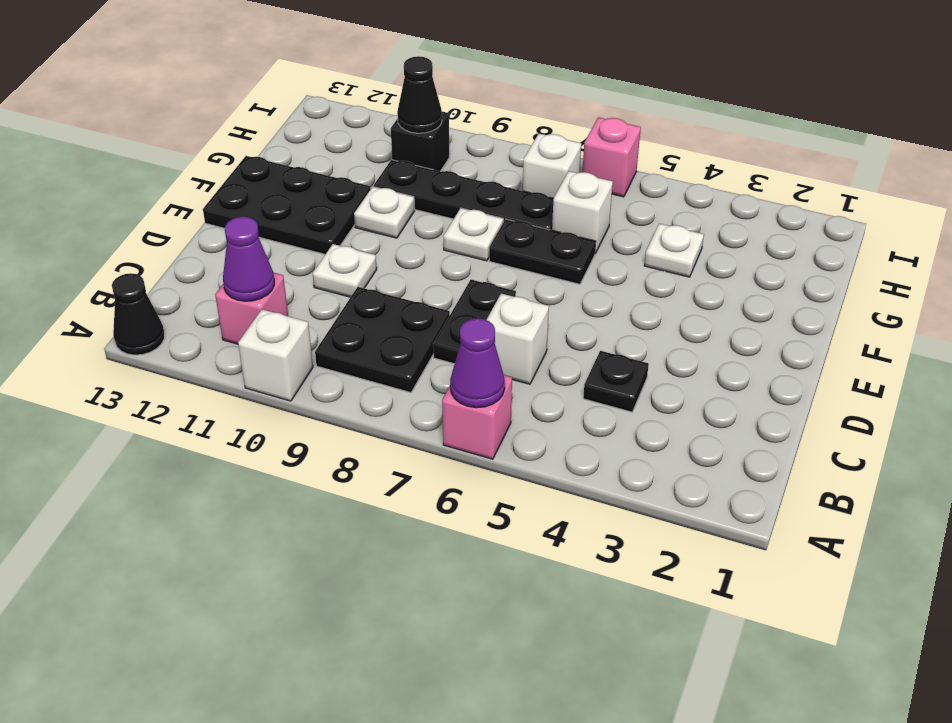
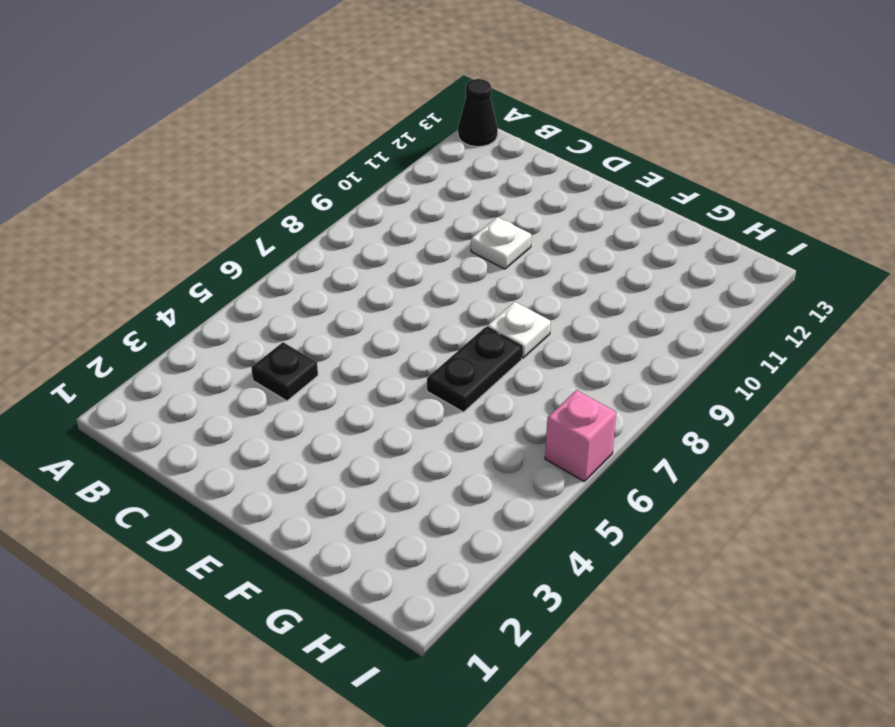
none -> pink brick A6 level 1
none -> white brick A10 level 1
none -> black plate B8:C9 level 1

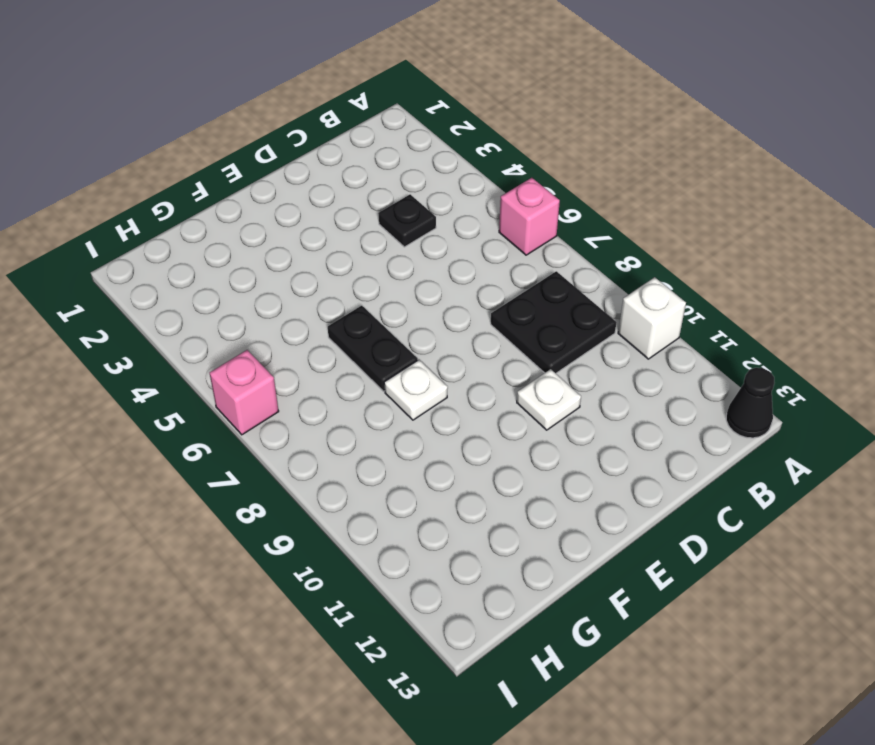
none -> pink brick B11 level 1
none -> white brick C6 level 1
none -> black plate C7:D7 level 1

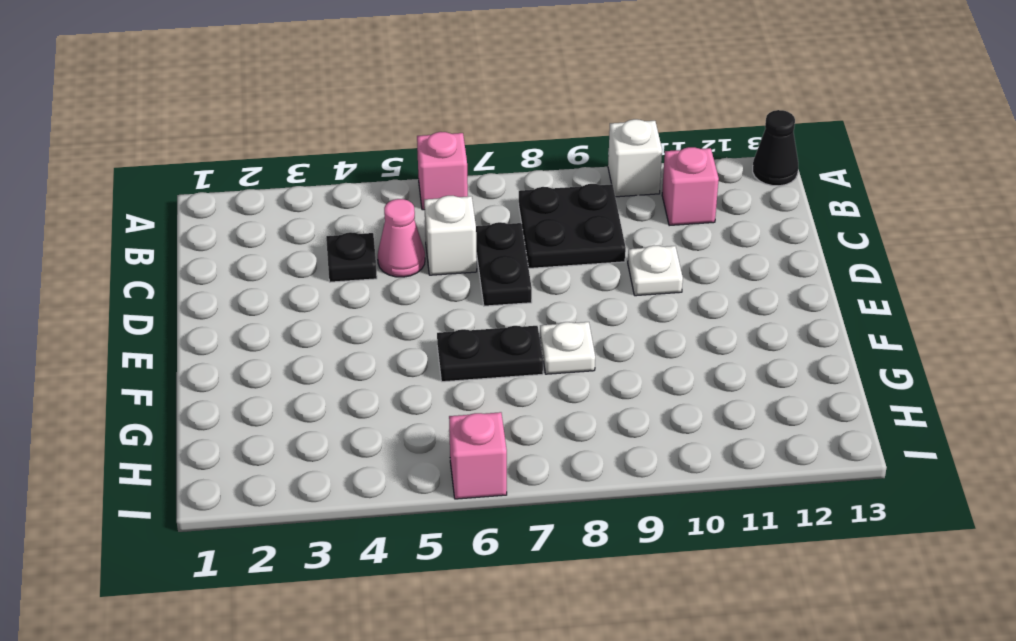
pink cone C5 level 1 -> none
none -> black plate E11:F13 level 1
none -> white plate F10 level 1
none -> white plate G4 level 1

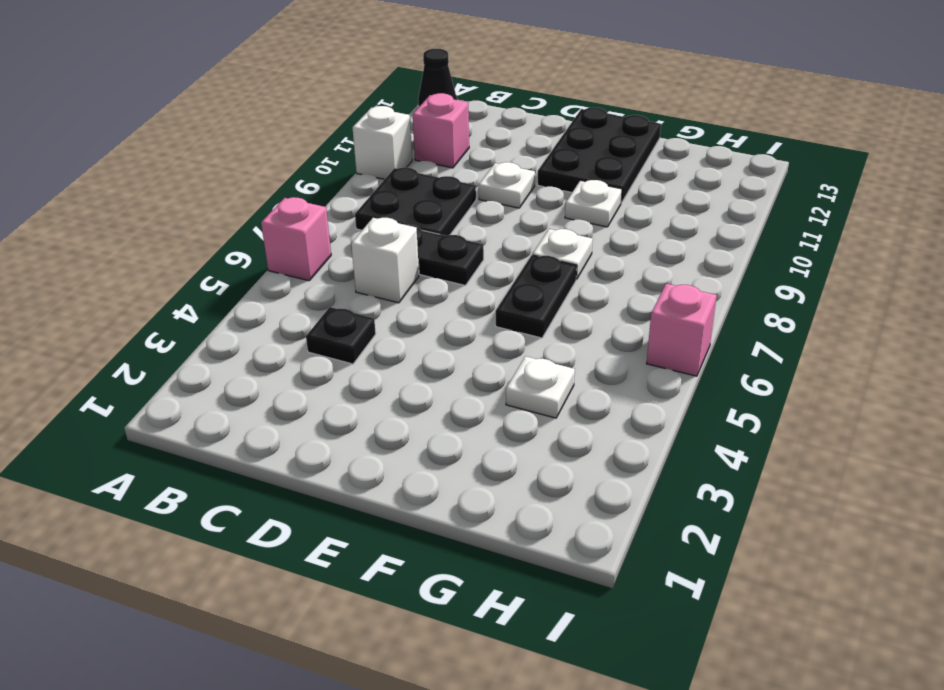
none -> white brick G6 level 1
none -> black plate G7:G10 level 1
none -> white brick H7 level 1

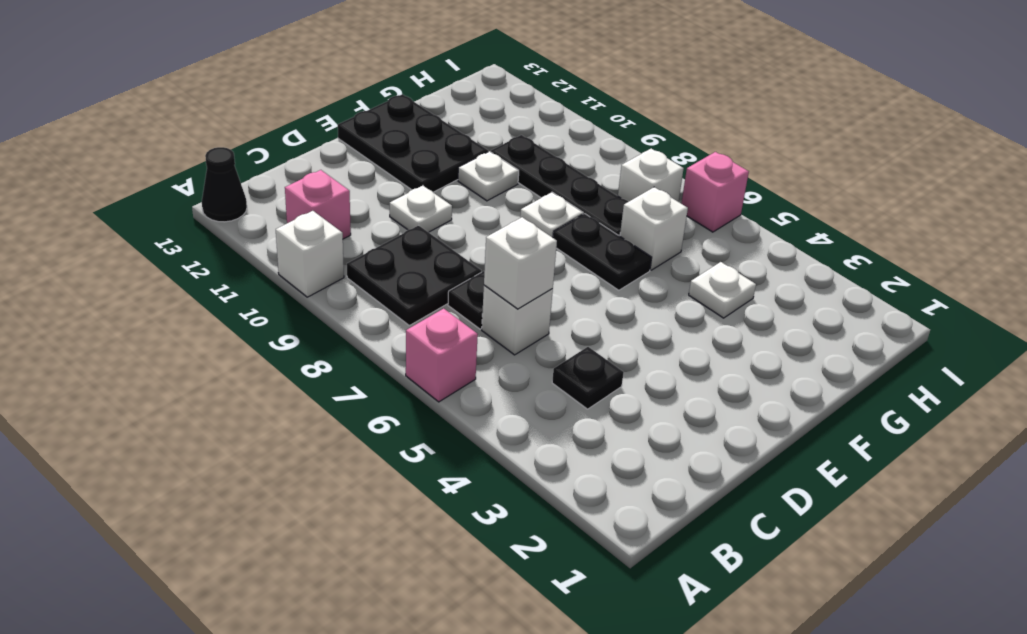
white brick C6 level 2 -> none
none -> black brick H10 level 1
none -> purple cone A6 level 2
none -> purple cone B11 level 2

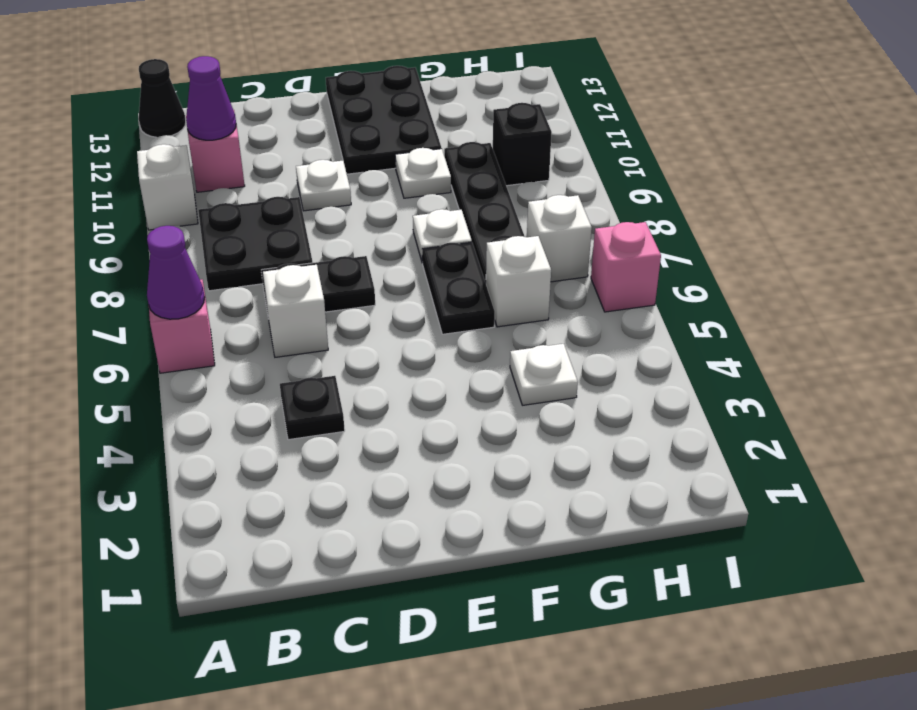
none -> black cone H10 level 2

